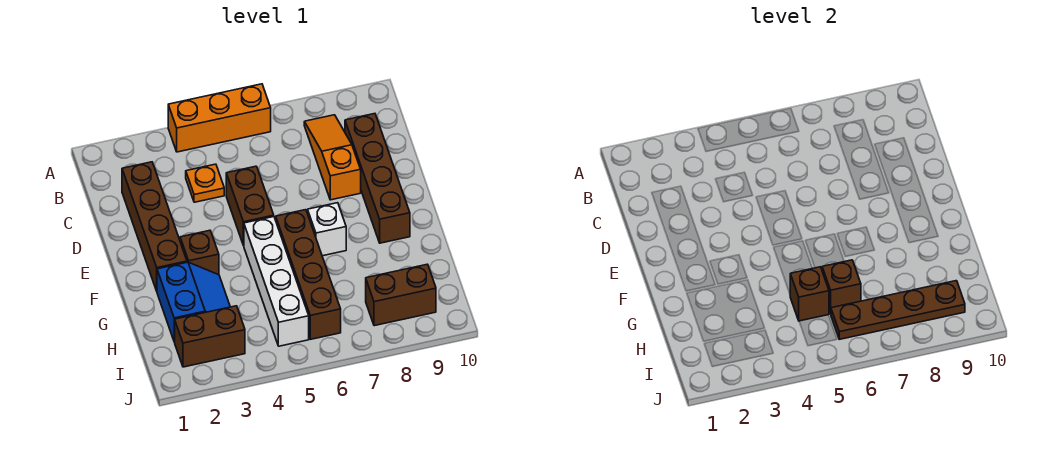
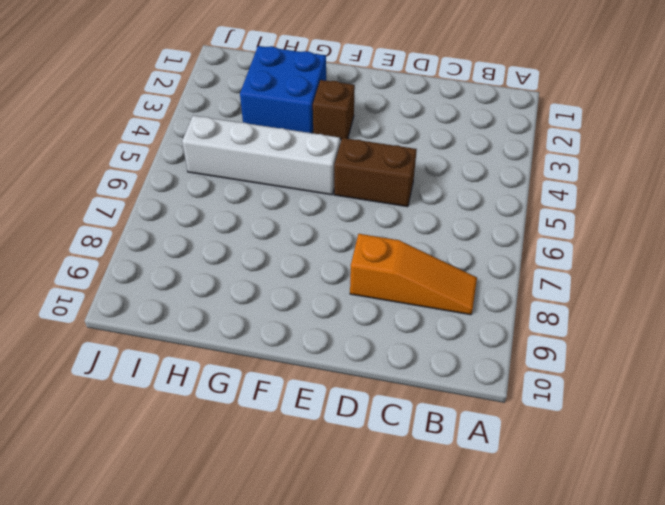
blue brick G2:H3 level 1 -> blue slope G2:H3 level 1 top 2
none -> orange brick A4:A6 level 1
none -> brown brick C2:F2 level 1
none -> orange plate C4 level 1

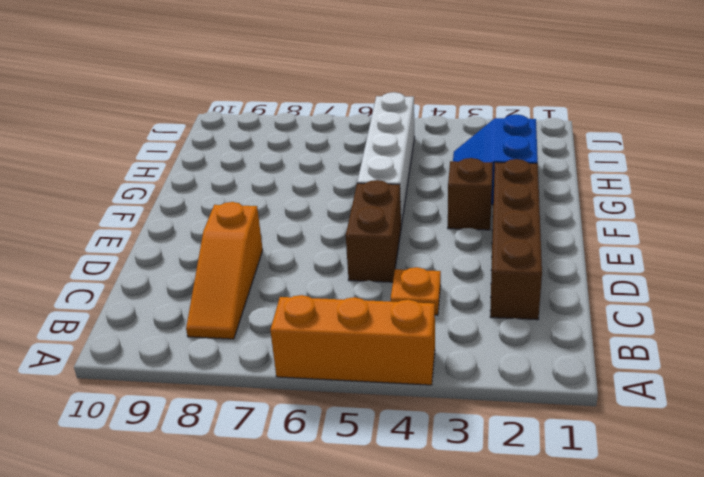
none -> brown brick C9:F9 level 1
none -> brown brick F6:I6 level 1
none -> white brick F7 level 1

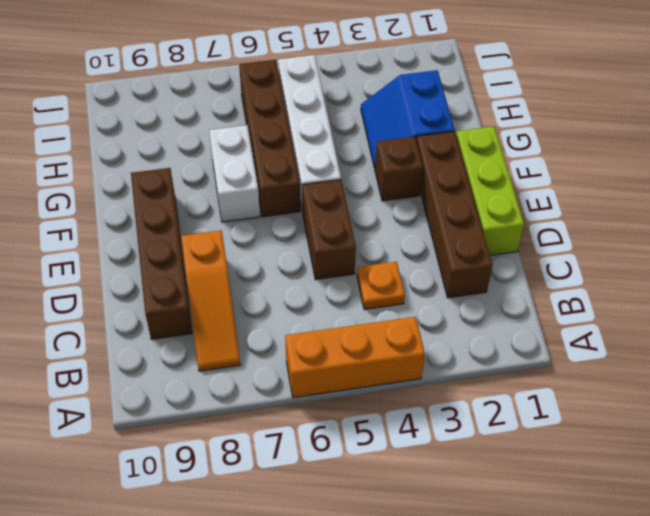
lime brick D1:F1 level 1 -> none
white brick F7:G7 level 1 -> white brick F7 level 1
none -> brown brick I2:I3 level 1
none -> brown brick I8:I9 level 1
none -> brown brick H5 level 2

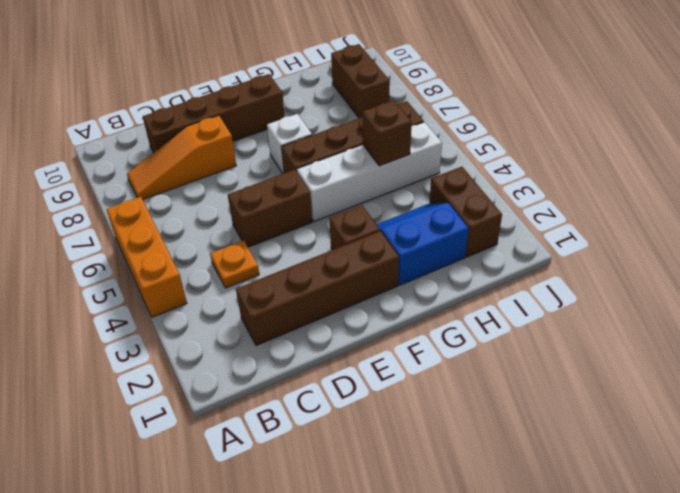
none -> brown brick H6 level 2
none -> brown plate I6:I9 level 2

